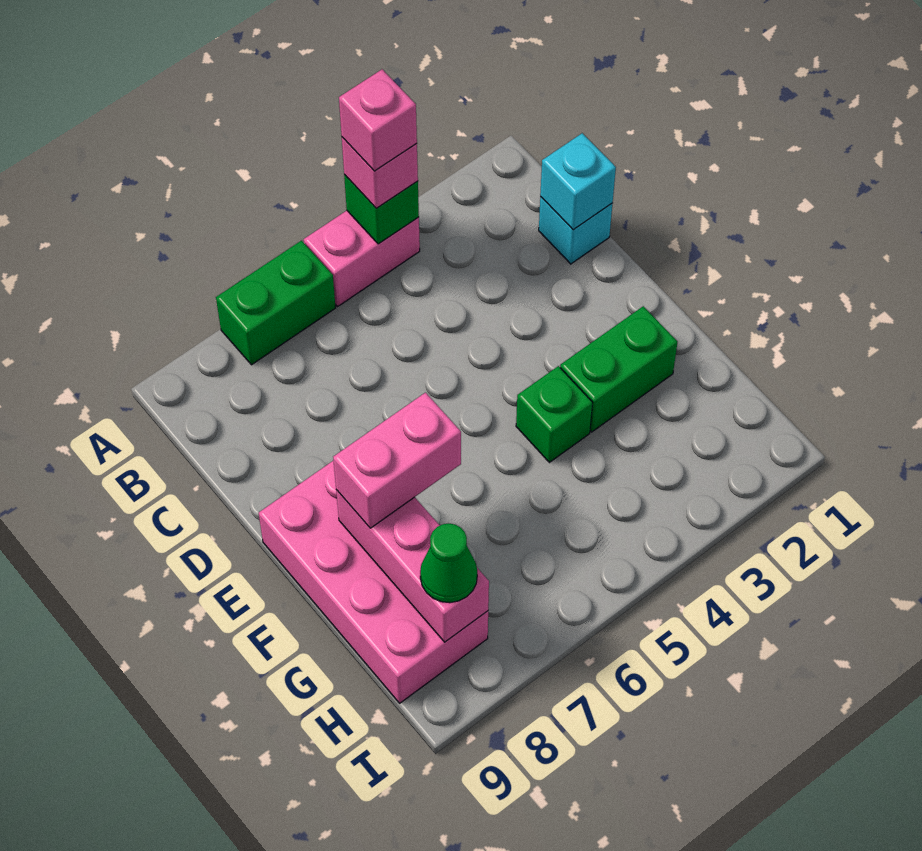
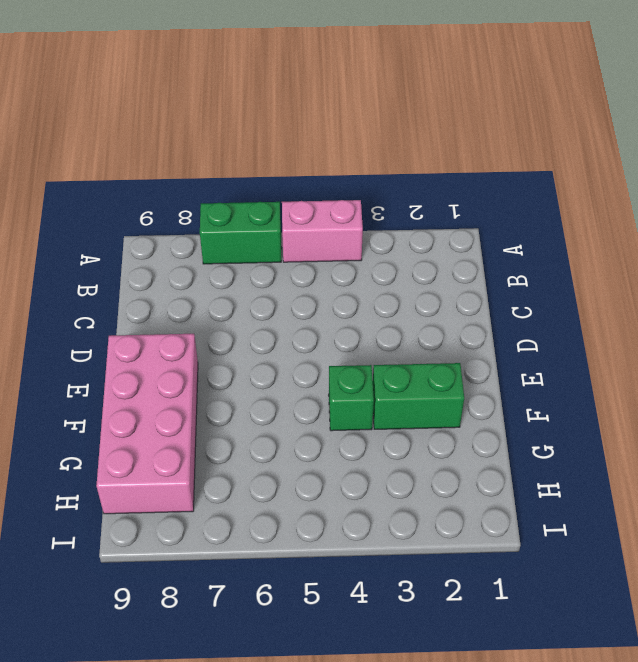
none -> cyan brick C1 level 1
none -> green brick A4 level 2
none -> cyan brick C1 level 2

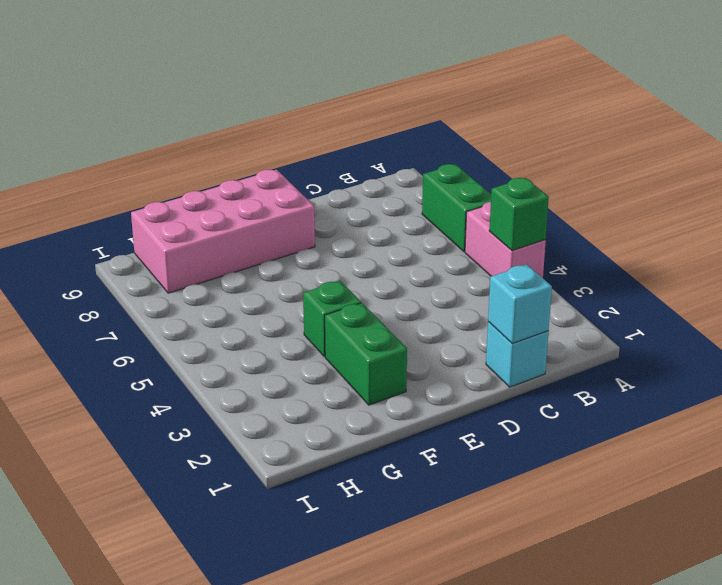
none -> pink brick F8:H8 level 2
none -> pink brick A4 level 3
none -> pink brick F7:F8 level 3

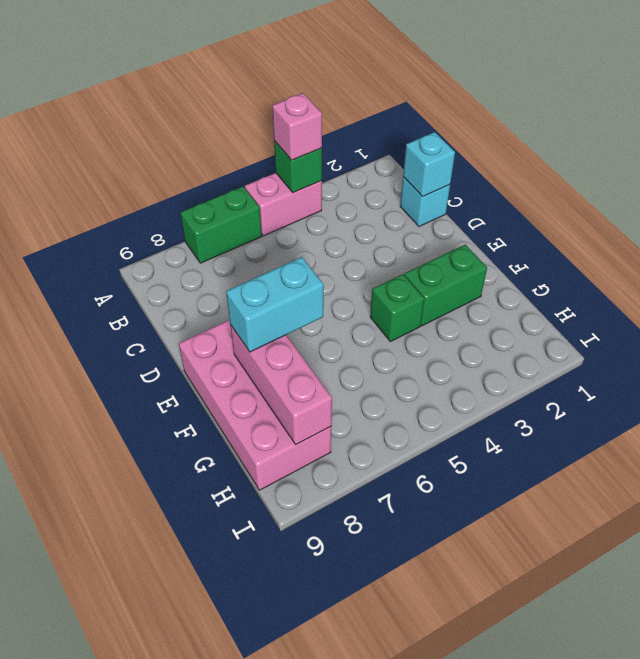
cyan brick F7:F8 level 3 -> pink brick F7:F8 level 3
none -> green cone H8 level 3
none -> pink brick A4 level 4

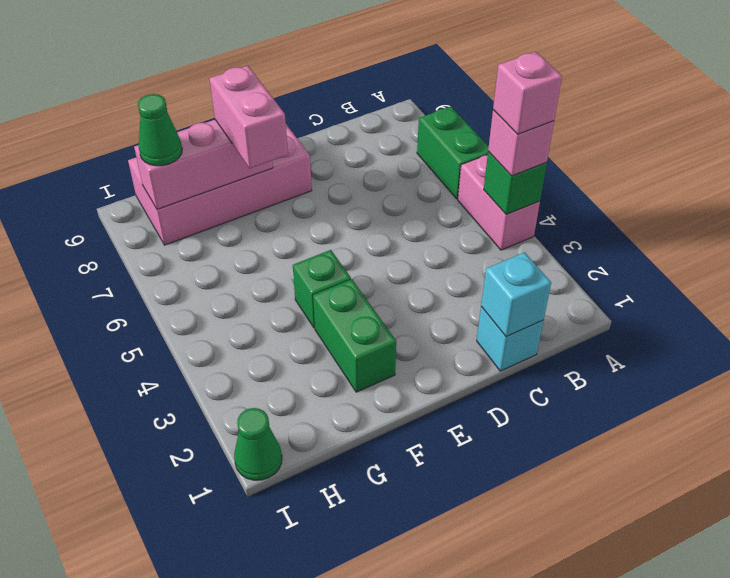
green cone I1 level 1 -> none

